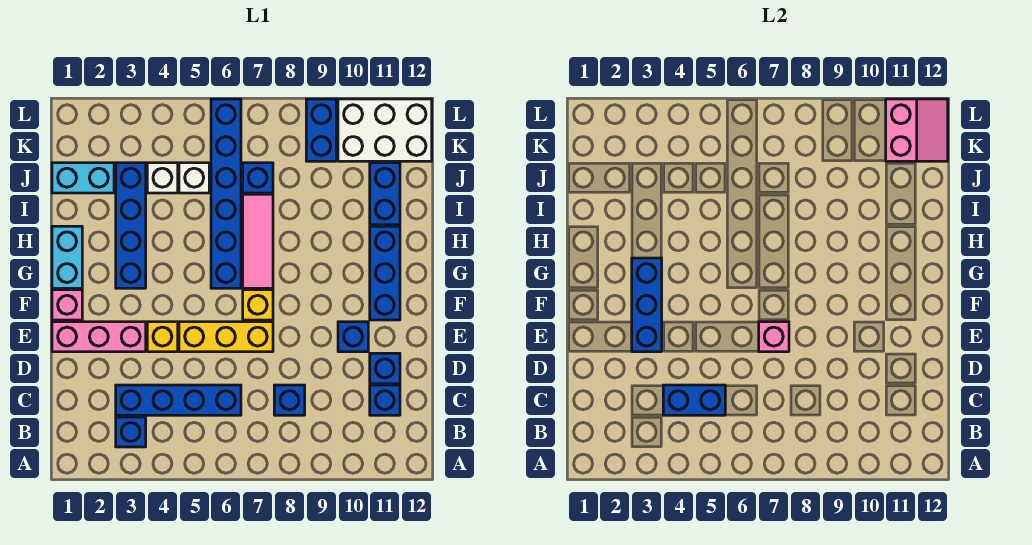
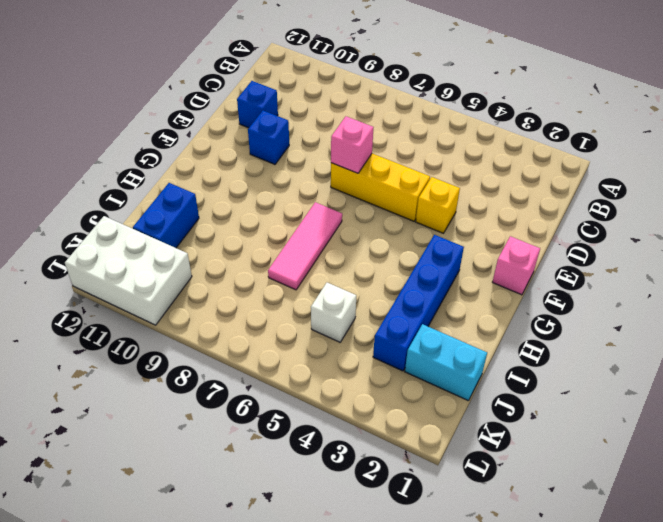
none -> blue brick B3 level 1
none -> blue brick C3:C6 level 1
none -> blue brick C8 level 1

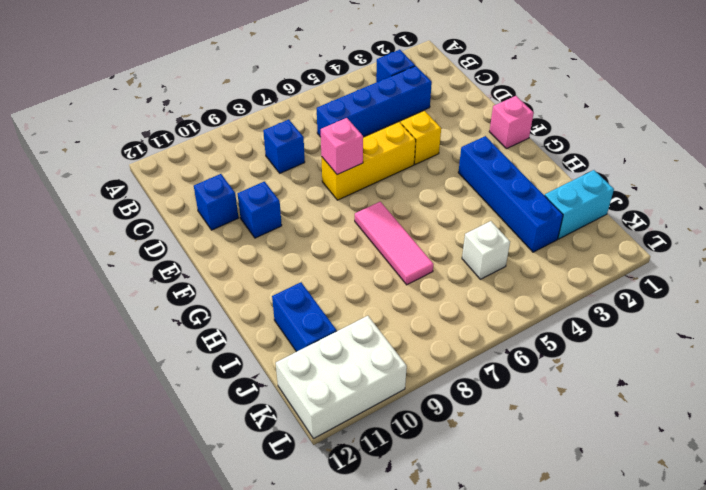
none -> blue brick C11 level 1
none -> pink brick E1:E3 level 1
none -> yellow brick F7 level 1

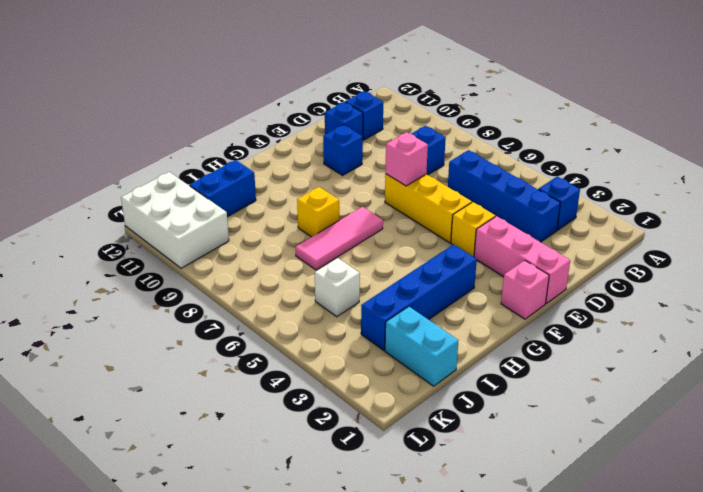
yellow brick H8 level 1 -> yellow brick F7 level 1
none -> blue brick F11:H11 level 1
none -> cyan brick G1:H1 level 1
none -> blue brick G6:L6 level 1

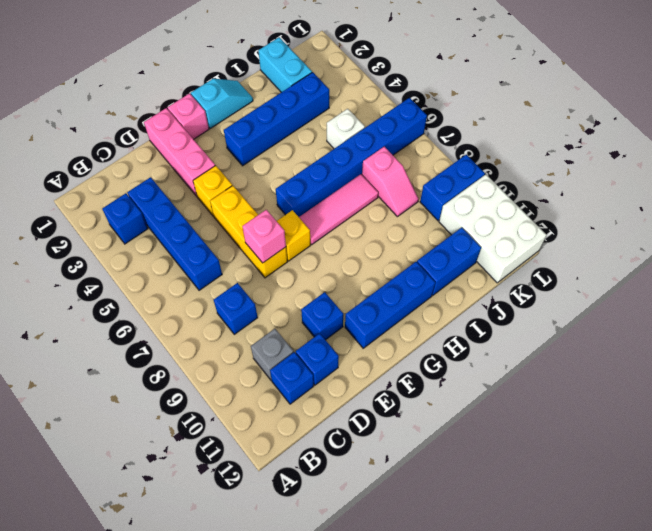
grey brick C10 level 1 -> none
cyan slope G1:H1 level 1 top G -> cyan brick G1:H1 level 1
pink slope J7:J8 level 1 top 7 -> blue brick J7 level 1
none -> white brick J4 level 1
none -> blue brick C4:C5 level 2
none -> blue brick E3:G3 level 2

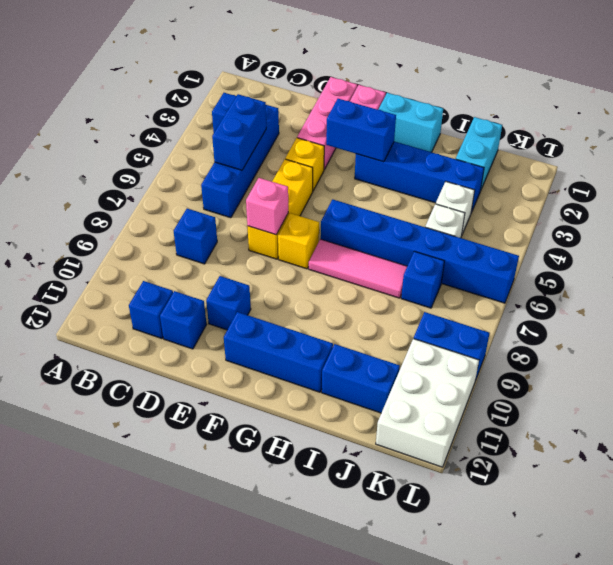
blue brick F3:G3 level 2 -> blue brick E3:G3 level 2
none -> pink slope K11:L12 level 2 top 11

